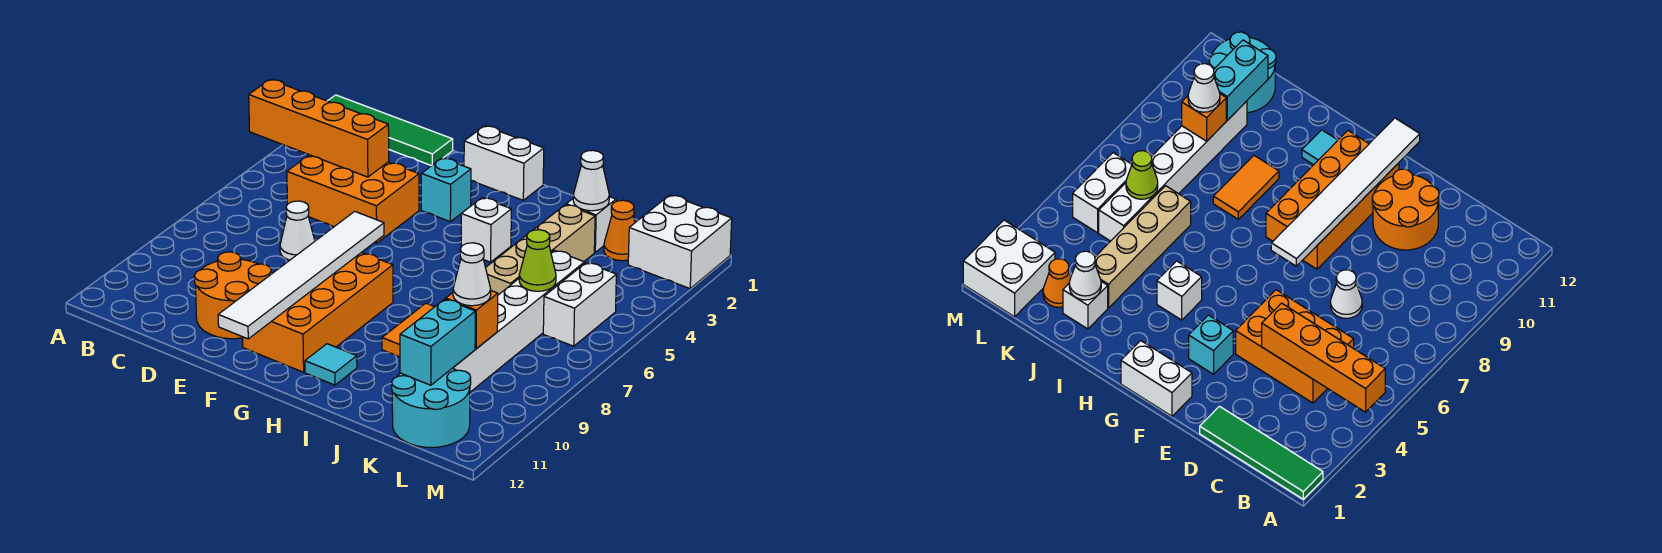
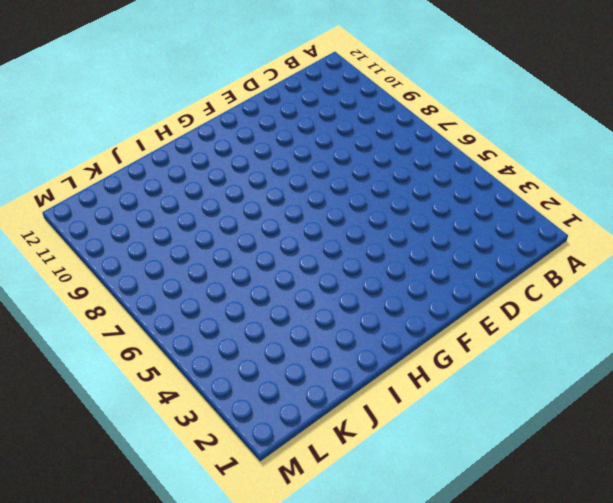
none -> green tile A1:D1 level 1
none -> orange brick C4:E5 level 1
none -> white cone D7 level 1

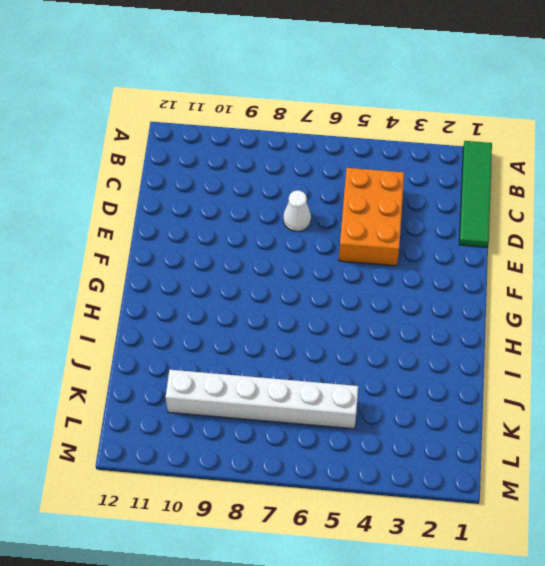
none -> orange round brick D10:E11 level 1
none -> white brick F1:G1 level 1
none -> cyan brick F3 level 1

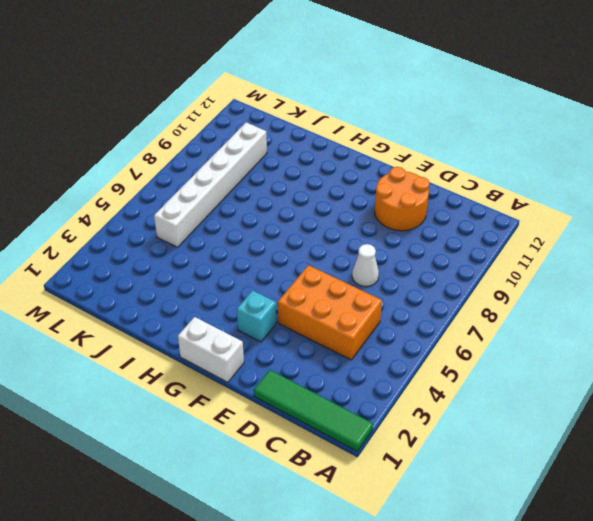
none -> orange brick F8:G11 level 1
none -> white brick H4 level 1
none -> cyan tile H11 level 1

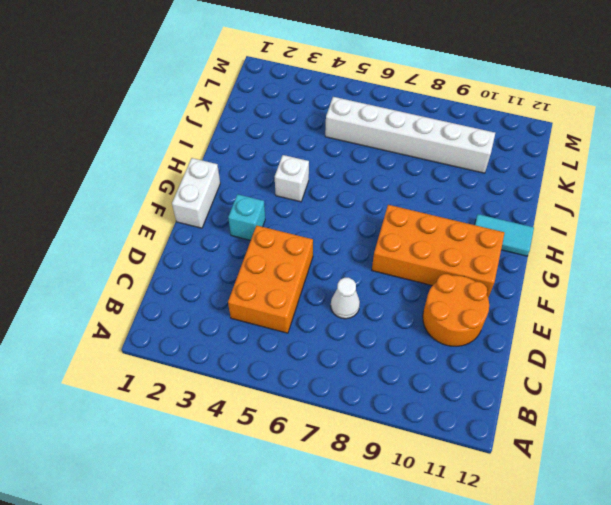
cyan tile H11:H12 level 1 -> cyan tile H11 level 1
none -> green tile A1:D1 level 1
none -> orange tile I8:I9 level 1
none -> white brick J2 level 1

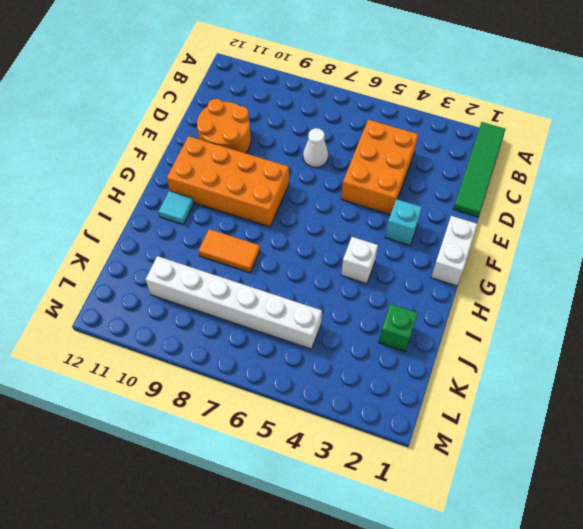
green brick J2 level 1 -> white brick J2 level 1
none -> tan brick J3:J6 level 1
none -> orange cone K2 level 1
none -> cyan round brick K11:L12 level 1

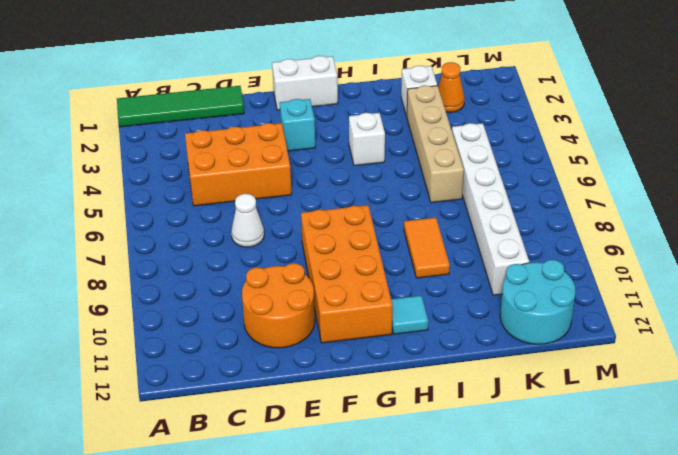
none -> white brick L1:M2 level 1
none -> white brick L5:L6 level 1
none -> orange brick A4:D4 level 2

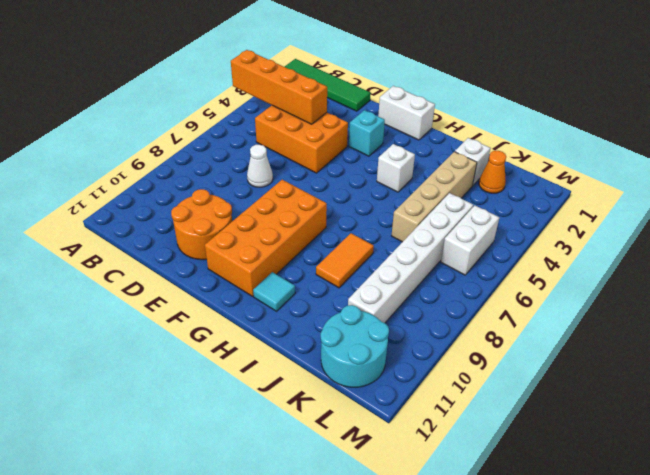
none -> white brick L1:M2 level 1
none -> white tile F7:F12 level 2
none -> white cone J2 level 2

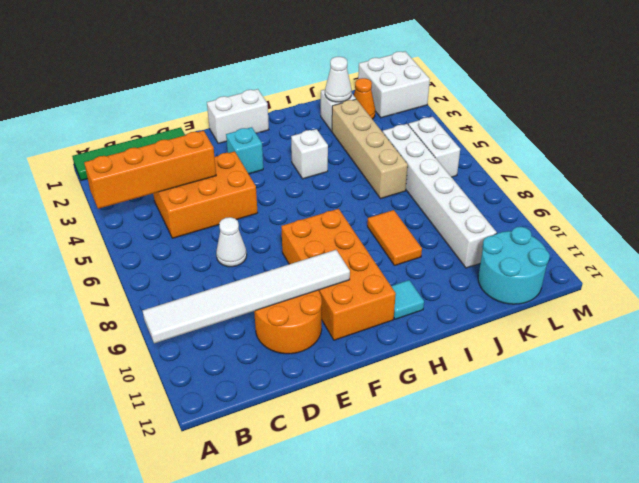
white tile A10:F10 level 2 -> white tile F7:F12 level 2
none -> lime cone K6 level 2
none -> orange brick K9 level 2
none -> cyan brick K10:K11 level 2

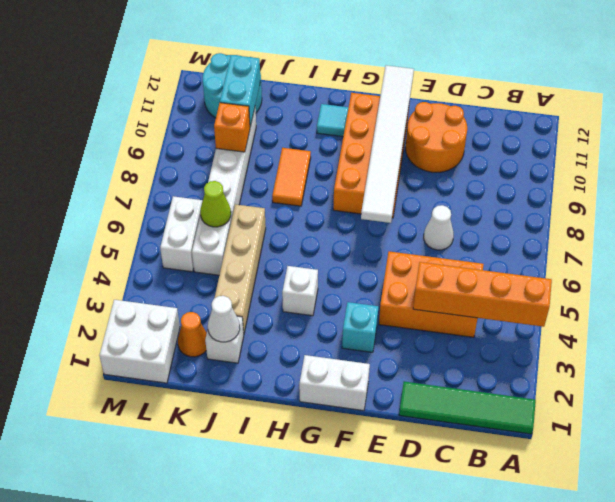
none -> white cone K9 level 3

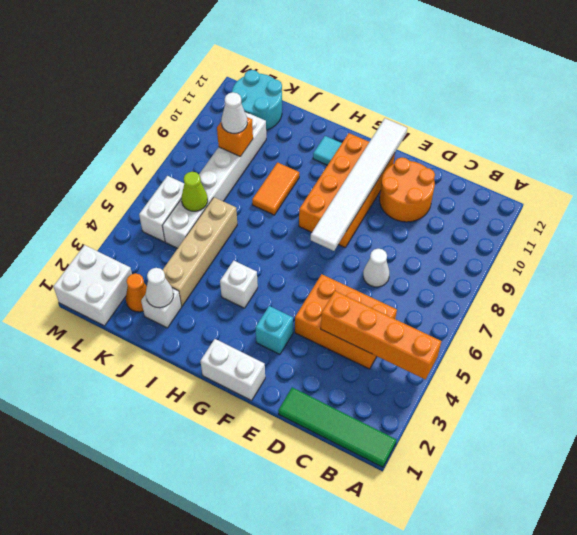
none -> cyan brick K10:K11 level 2

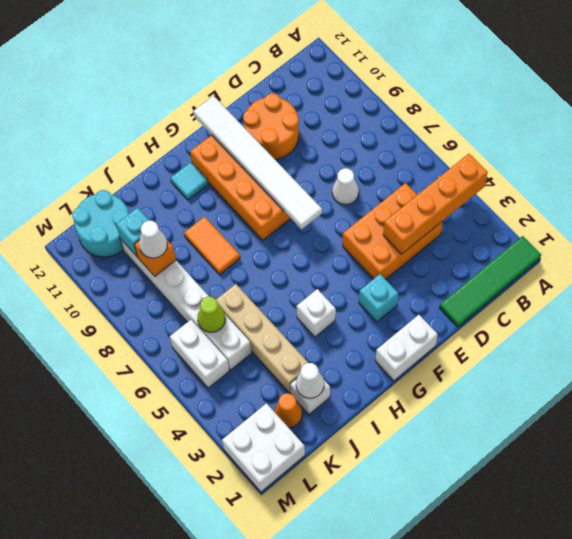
cyan brick K10 level 2 -> cyan brick K10:K11 level 2

